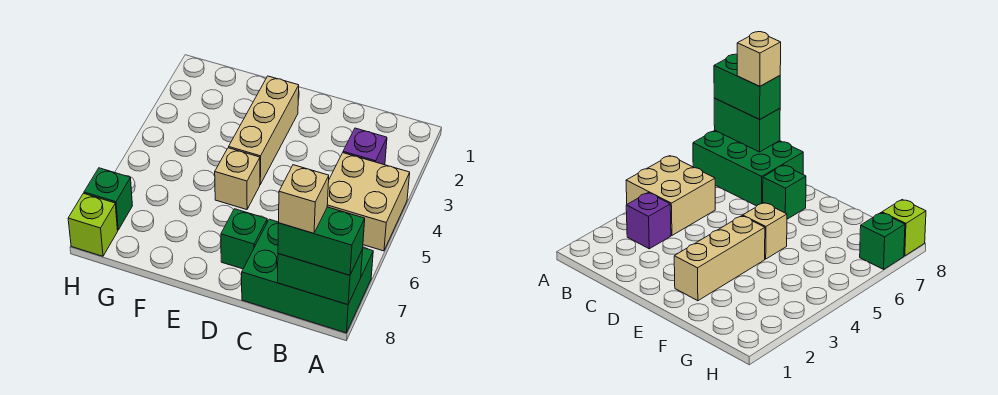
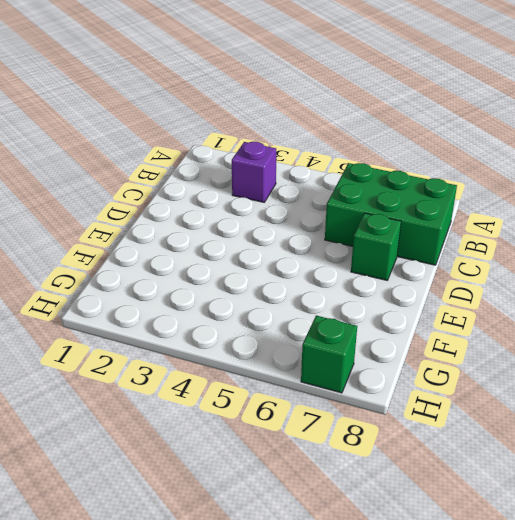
green brick B6:C8 level 1 -> green brick A7:C8 level 1
none -> tan brick A4:B5 level 1
none -> tan brick E2:E4 level 1

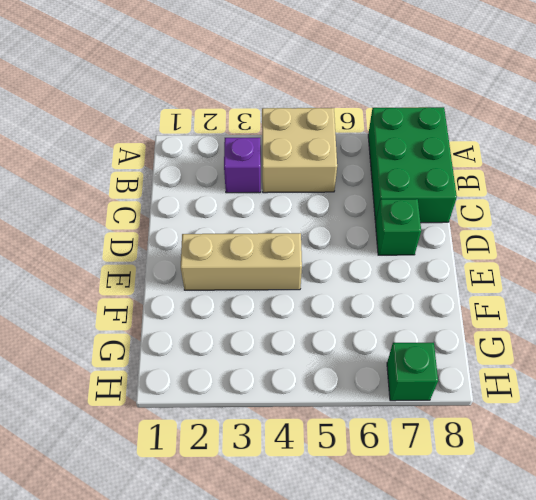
none -> tan brick E5 level 1
none -> lime brick H8 level 1

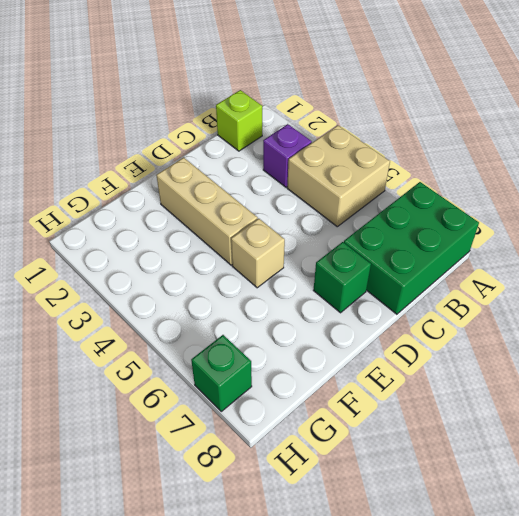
lime brick B1 level 1 -> lime brick H8 level 1
none -> green brick A8:B8 level 2
none -> green brick A8:B8 level 3

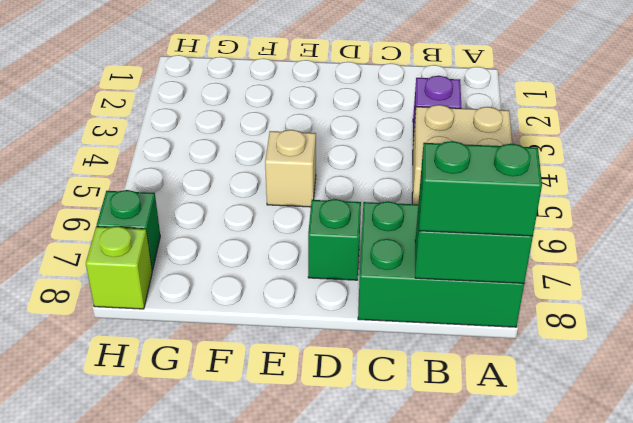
none -> tan brick E2:E4 level 1
none -> tan brick B8 level 4

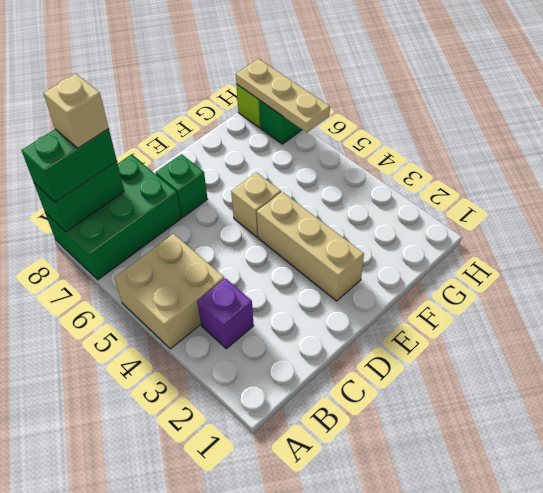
tan plate H6:H8 level 2 -> none

